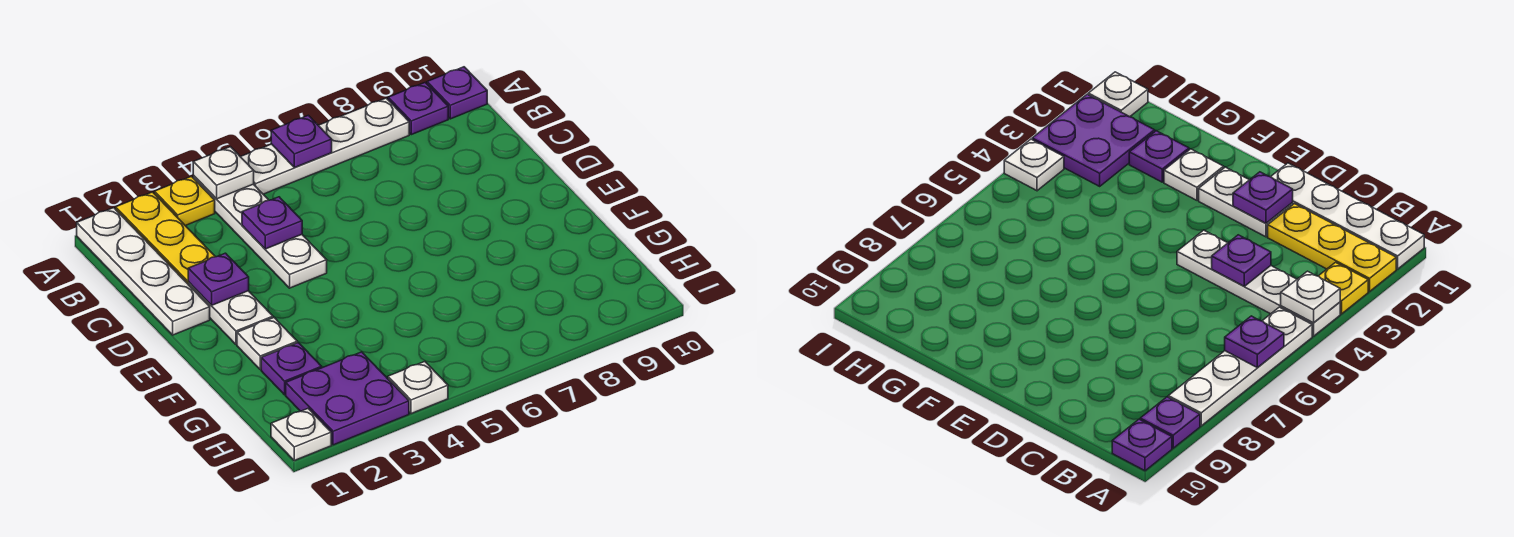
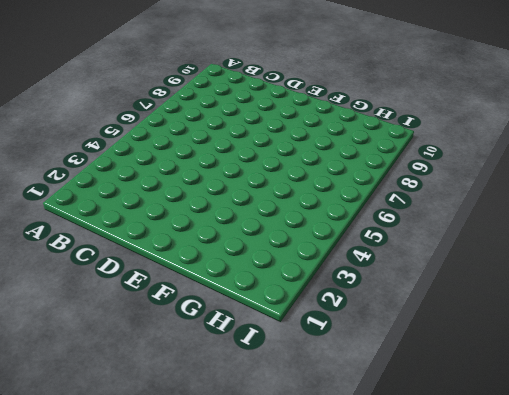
none -> white plate A1:D1 level 1
none -> yellow plate A2:C2 level 1
none -> yellow plate A3 level 1

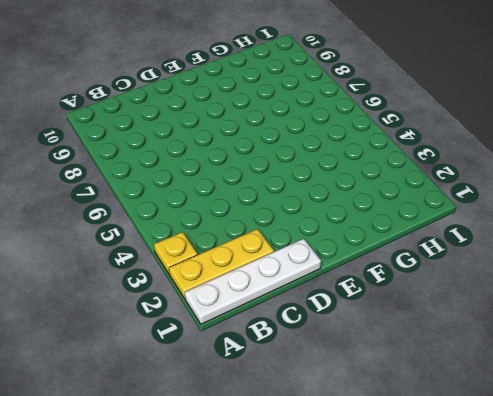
none -> white plate A4:D4 level 1
none -> white plate A5:A8 level 1
none -> purple plate A9 level 1

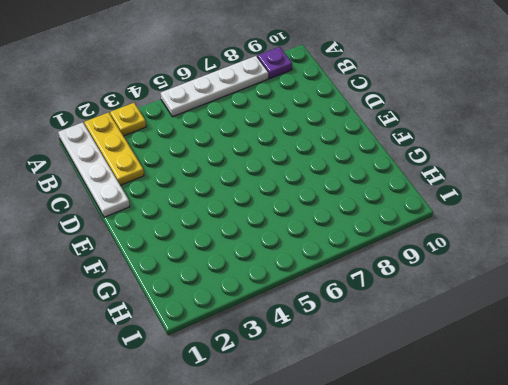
none -> white plate A4:D4 level 1
none -> purple plate A10 level 1
none -> white plate D2:E2 level 1

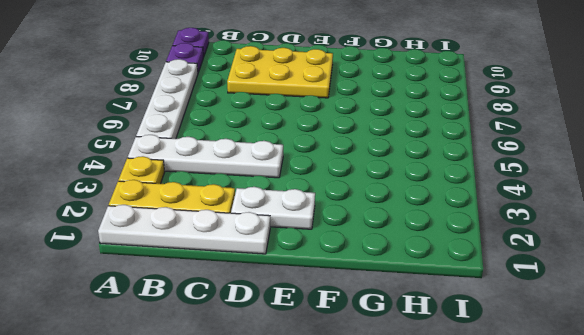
yellow plate C8:E9 level 1 -> none
none -> white plate F2 level 1
none -> purple plate G2 level 1
none -> purple plate H2:I3 level 1

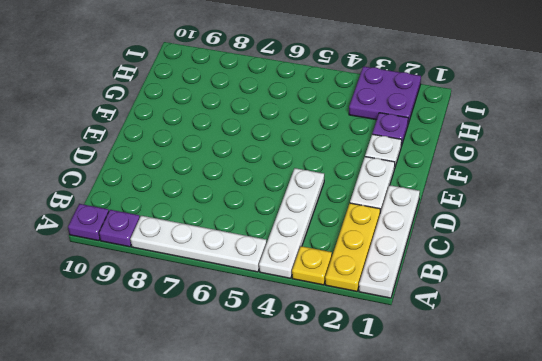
none -> white plate I1 level 1
none -> white plate I4 level 1
none -> white plate A4 level 2

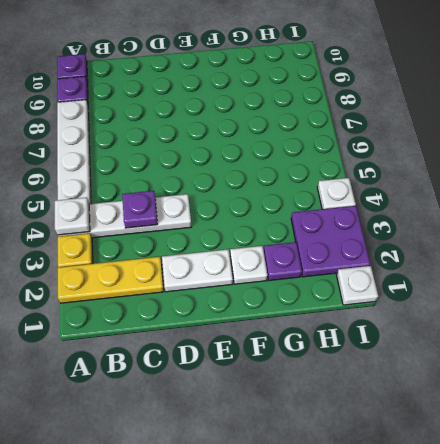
none -> white plate A1:D1 level 1
none -> purple plate A6 level 2
none -> purple plate D2 level 2

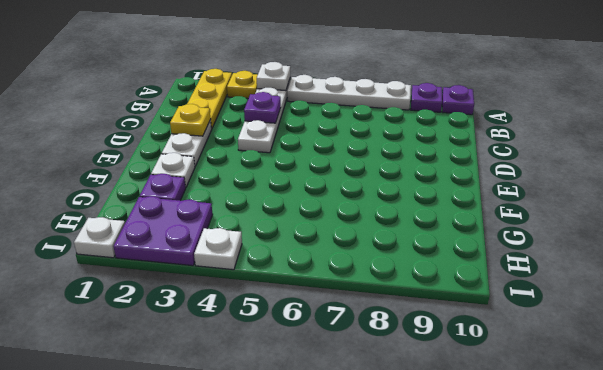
yellow plate D2 level 2 -> purple plate D2 level 2
none -> white plate A1:D1 level 1
none -> purple plate A6 level 2

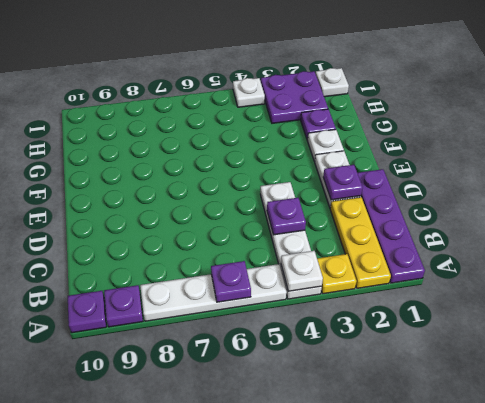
purple plate A1:D1 level 1 -> white plate A1:D1 level 1

